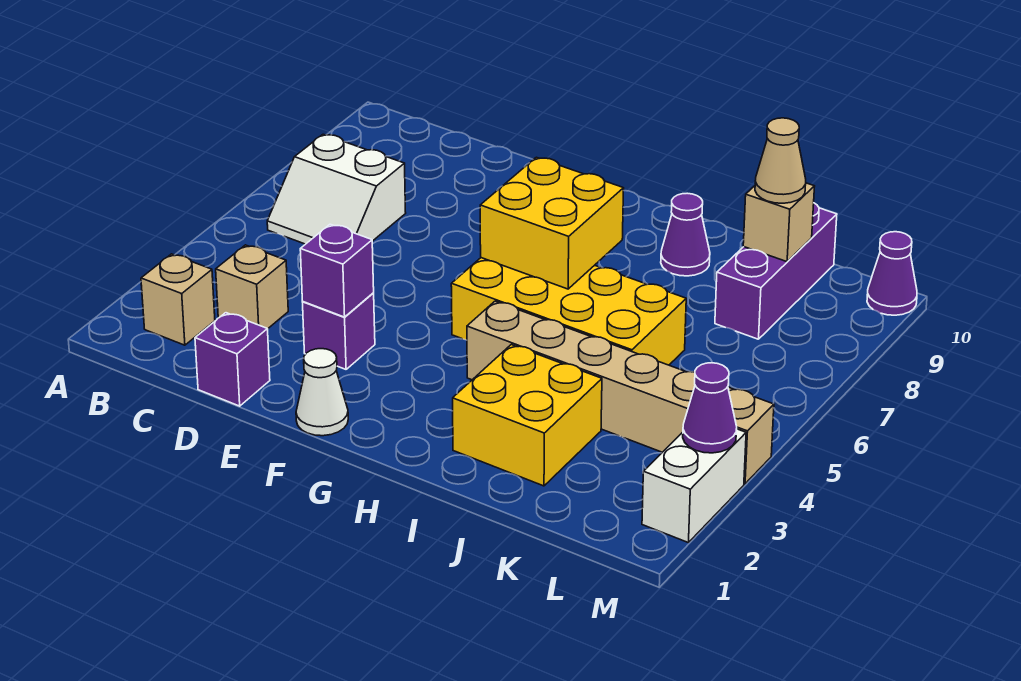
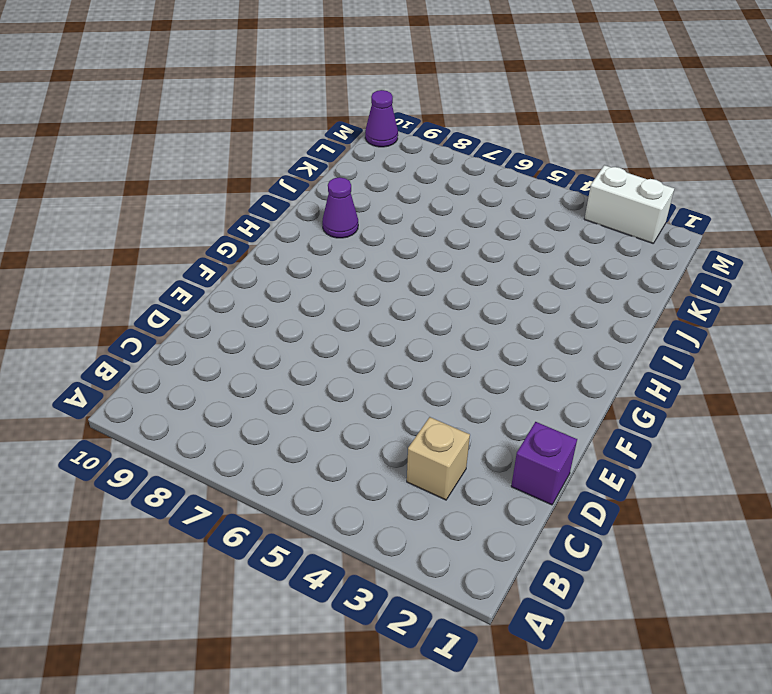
none -> tan brick B2 level 1
none -> white slope B6:C7 level 1 top 7
none -> purple brick E3 level 1

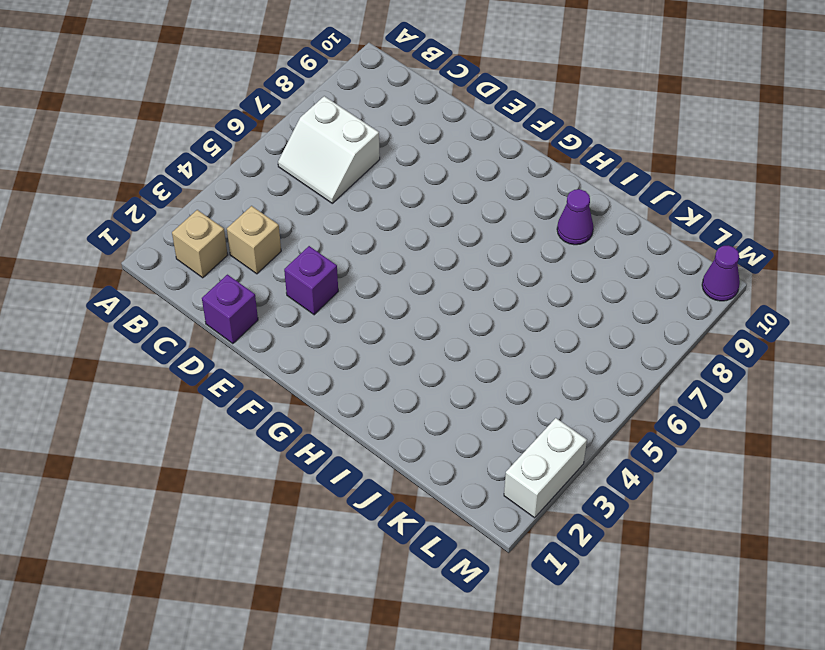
none -> white cone F1 level 1
none -> yellow brick G5:J6 level 1
none -> tan brick H4:M4 level 1

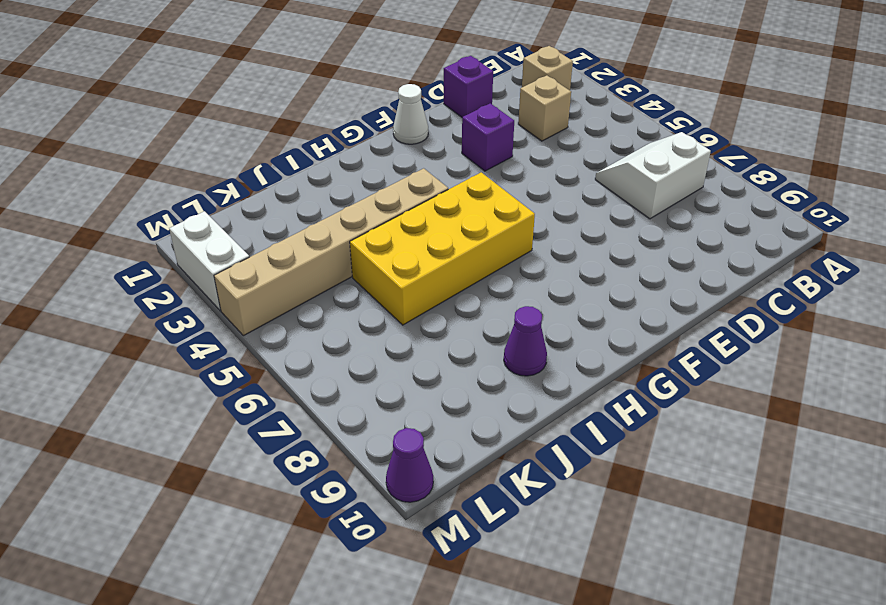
none -> yellow brick I2:J3 level 1
none -> purple brick K8:K10 level 1
none -> purple brick E3 level 2

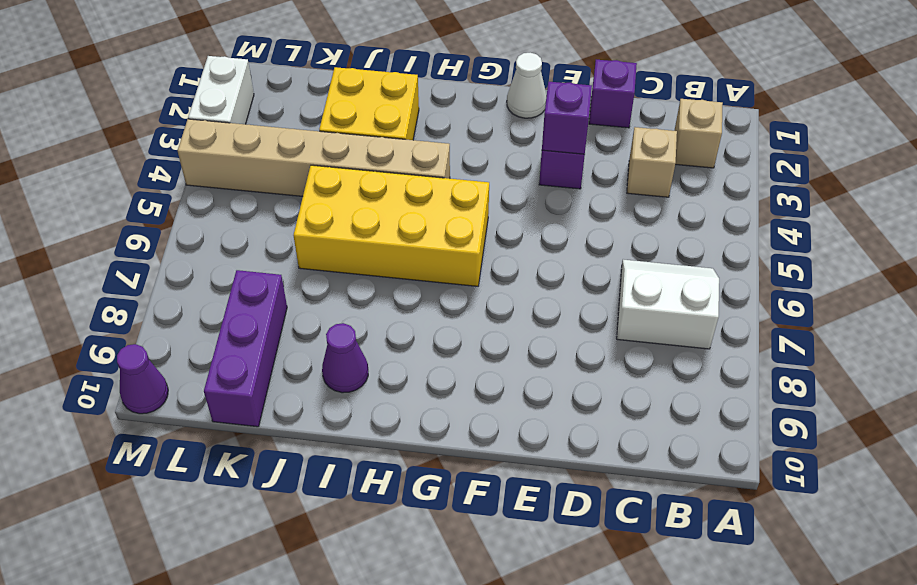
none -> yellow brick G6:H7 level 2
none -> tan brick K9 level 2
none -> purple cone M3 level 2

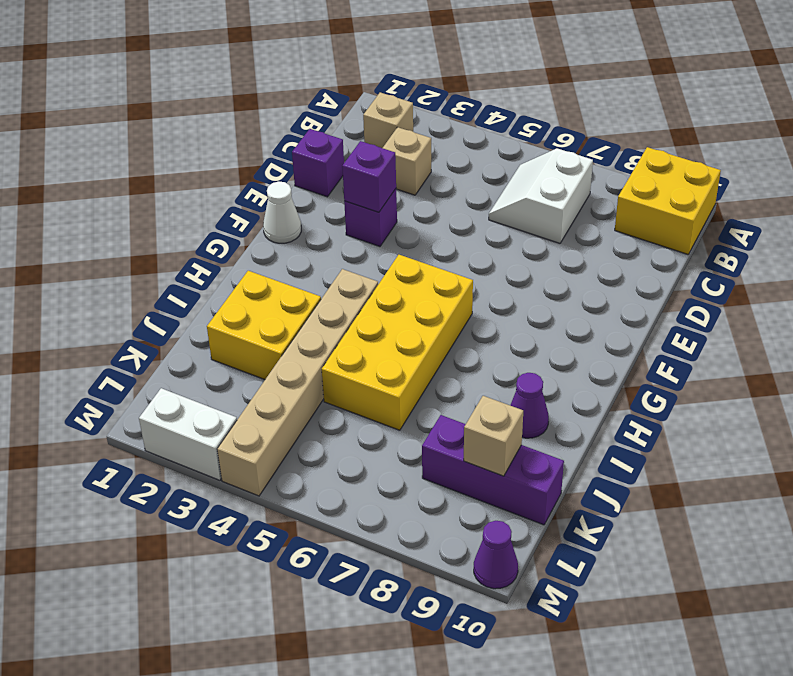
yellow brick A9:B10 level 1 -> yellow brick G6:H7 level 2
none -> purple cone M3 level 2
none -> tan cone K9 level 3

